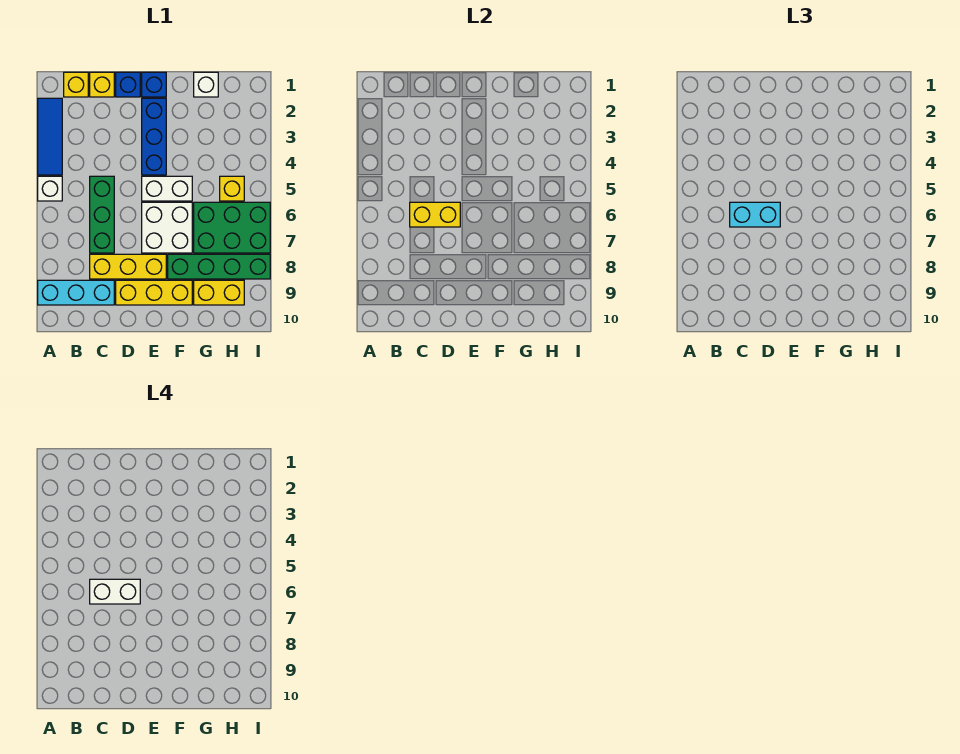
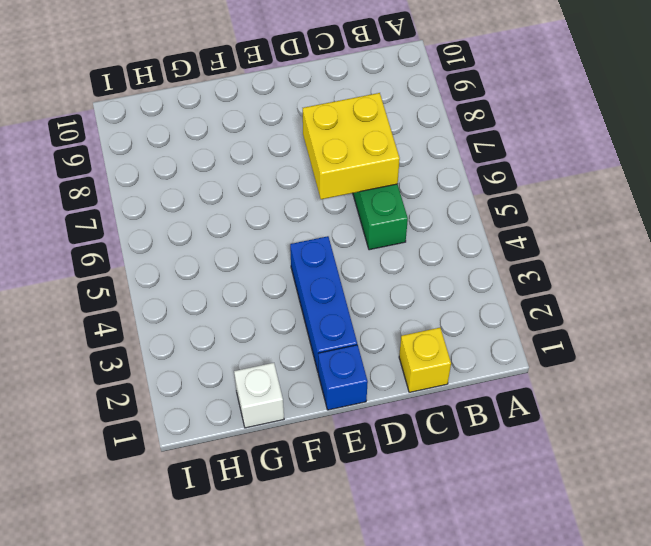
yellow brick C6:D7 level 2 -> yellow brick C6:D6 level 2
none -> blue tile A2:A4 level 1
none -> white brick A5 level 1
none -> cyan brick A9:C9 level 1

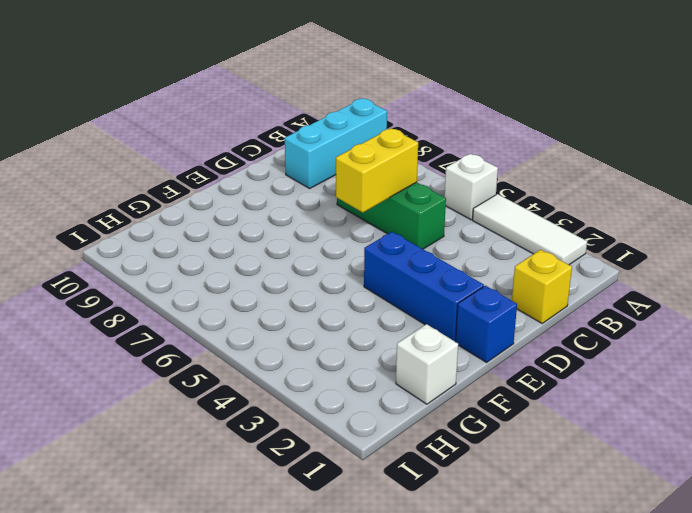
white tile A2:A4 level 1 -> blue tile A2:A4 level 1
none -> yellow brick B1 level 1
none -> yellow brick C8:E8 level 1
none -> blue brick D1 level 1

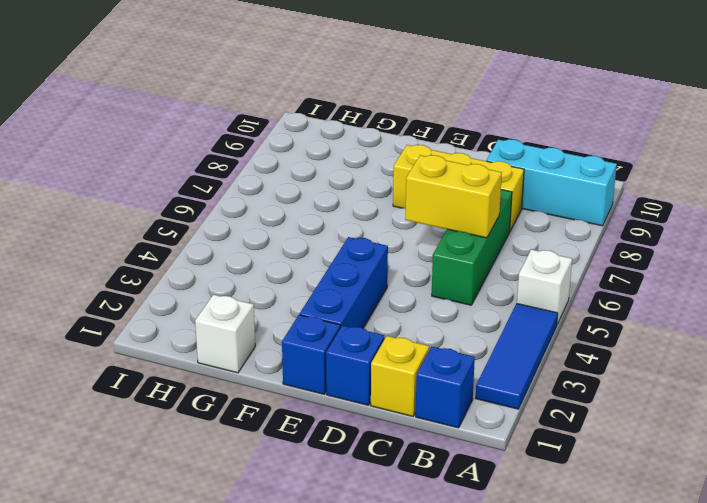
blue brick B1 level 1 -> yellow brick B1 level 1
none -> yellow brick D9:F9 level 1
none -> white brick E5:F5 level 1
none -> white brick E6:F7 level 1

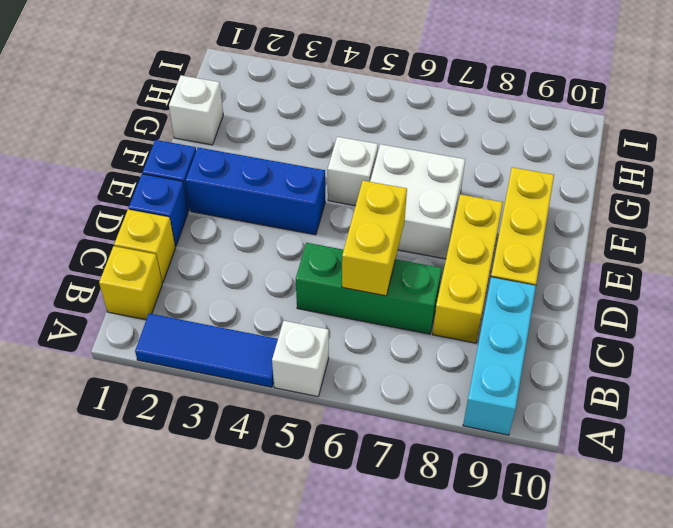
white brick F5 level 1 -> white brick E5:F5 level 1
none -> green brick F8:I8 level 1
none -> green brick G6:I7 level 1
none -> yellow brick G9:H9 level 1

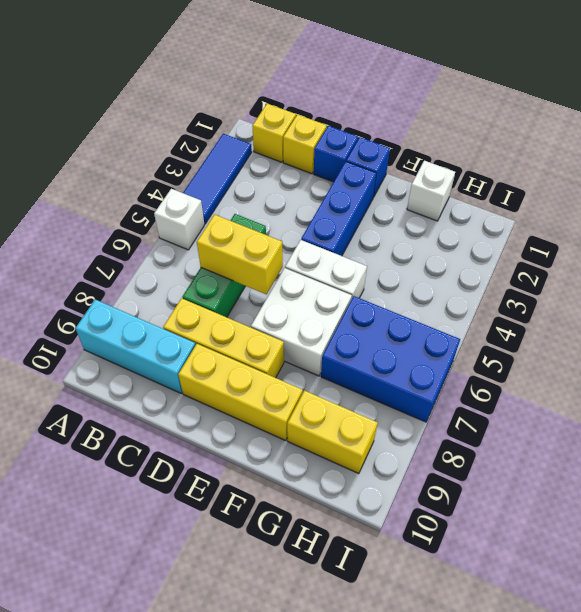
blue brick G6:I7 level 1 -> green brick G6:I7 level 1
none -> green brick F8:I8 level 1
none -> yellow brick H5 level 1
none -> cyan brick C6:D6 level 3

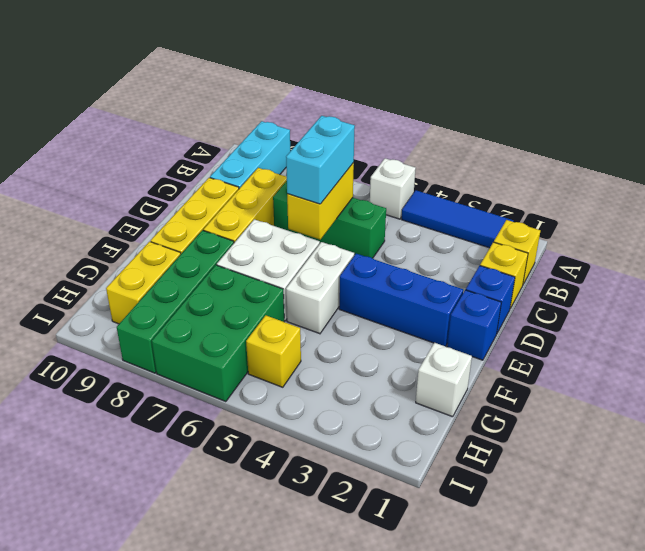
none -> white brick C6:D6 level 4

